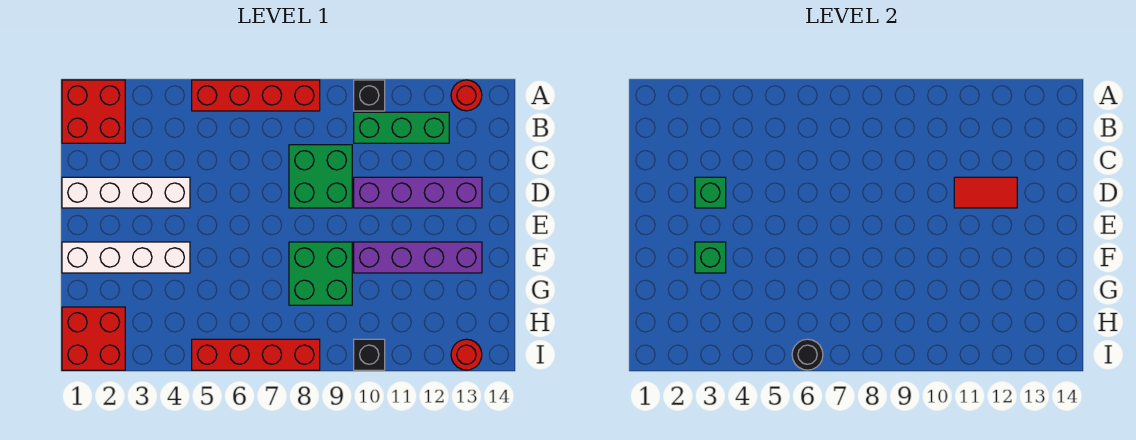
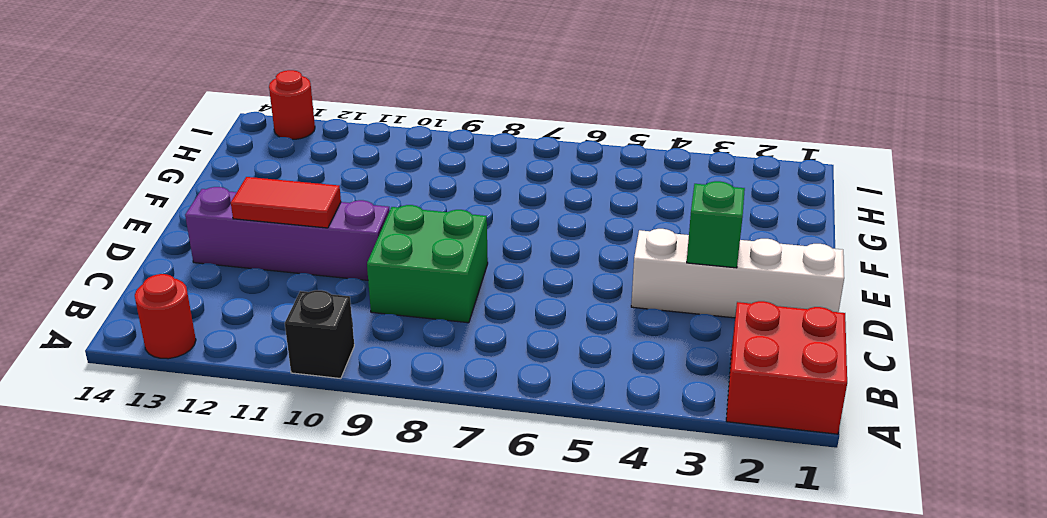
none -> red brick A5:A8 level 1
none -> green brick B10:B12 level 1
none -> white brick F1:F4 level 1

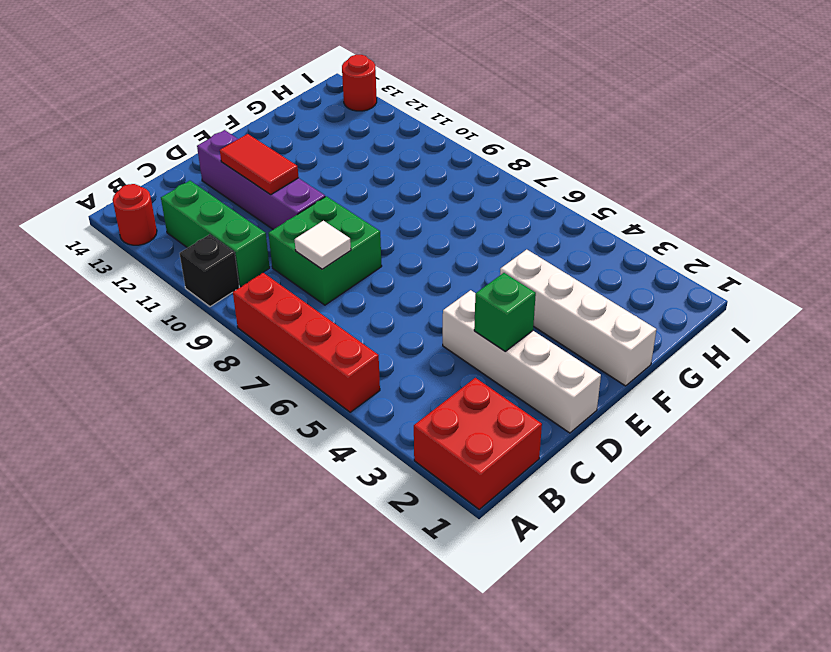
white tile C8 level 2 -> none
none -> green brick F8:G9 level 1
none -> purple brick F10:F13 level 1
none -> red brick H1:I2 level 1

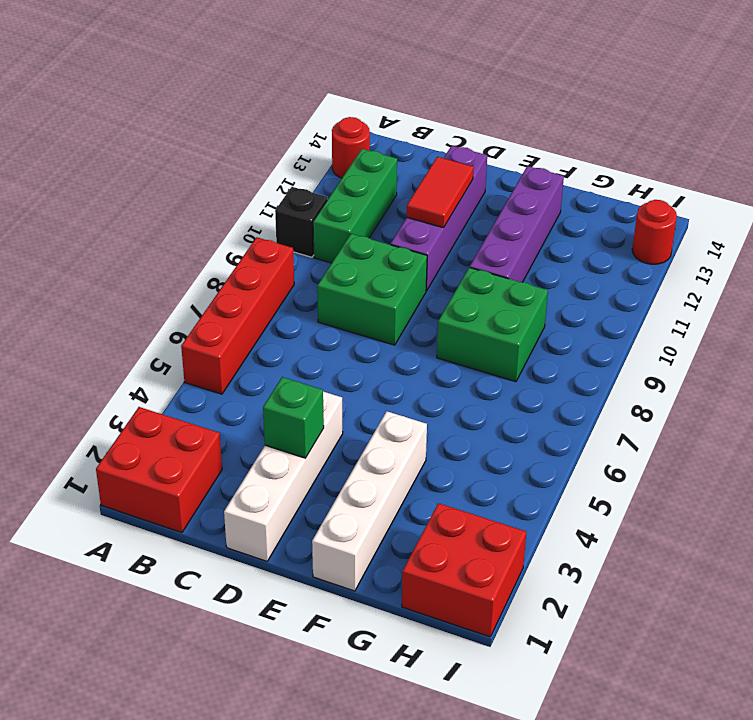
none -> red brick I5:I8 level 1
none -> black brick I10 level 1
none -> green brick F3 level 2

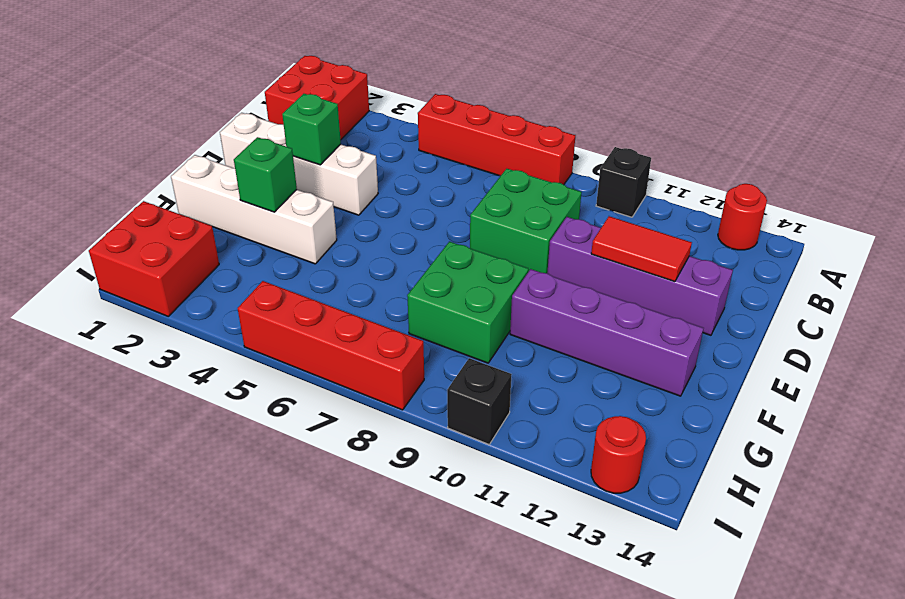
none -> green brick B10:B12 level 1
none -> black round brick I6 level 2

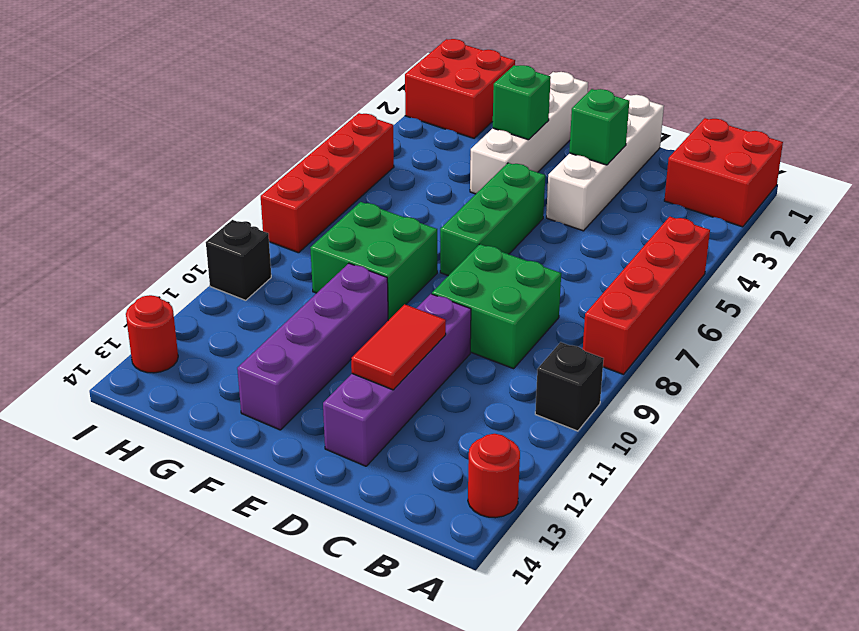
green brick E5:E7 level 1 -> green brick B10:B12 level 1
none -> black round brick I6 level 2

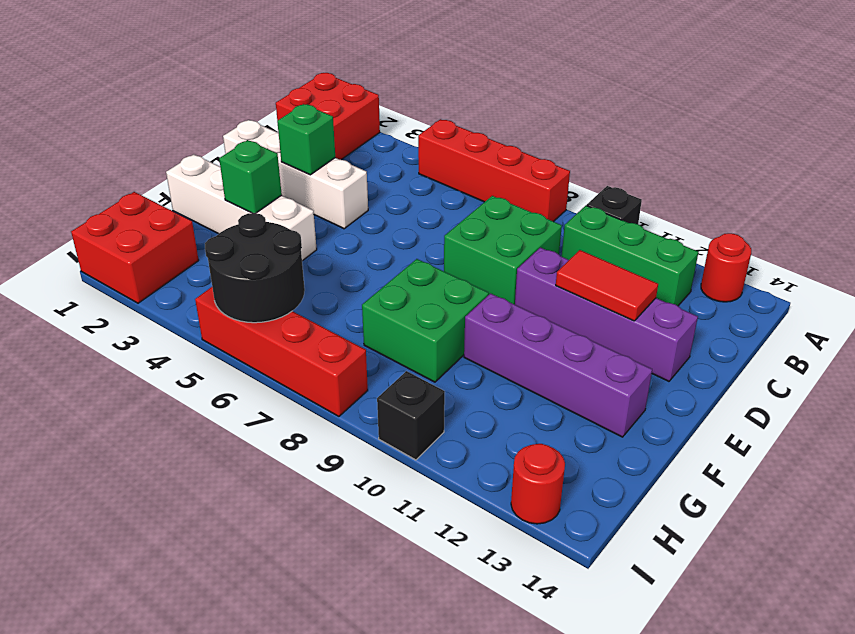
black round brick H5:I6 level 2 -> black round brick I6 level 2

